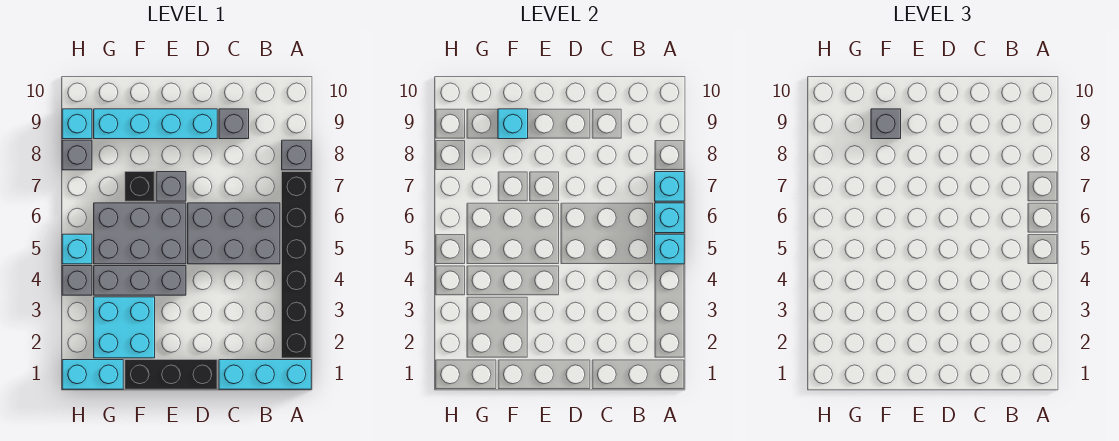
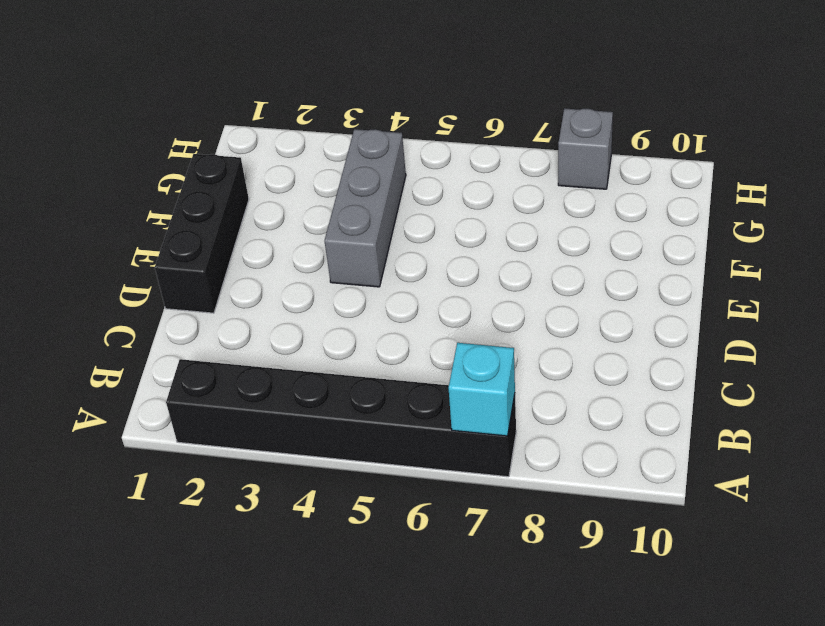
none -> cyan brick A1:C1 level 1
none -> grey brick A8 level 1
none -> grey brick B5:D6 level 1

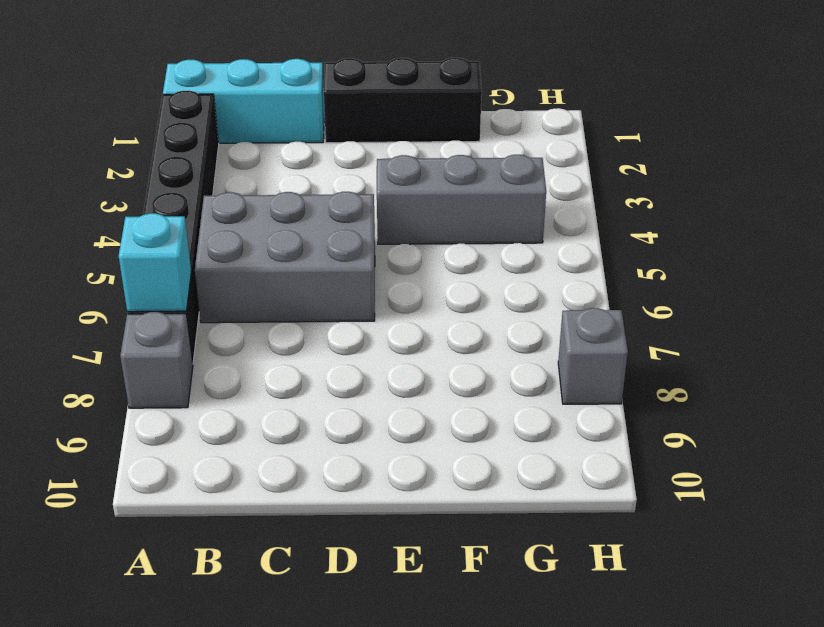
none -> grey brick C9 level 1
none -> cyan brick D9:G9 level 1
none -> grey brick E5:G6 level 1

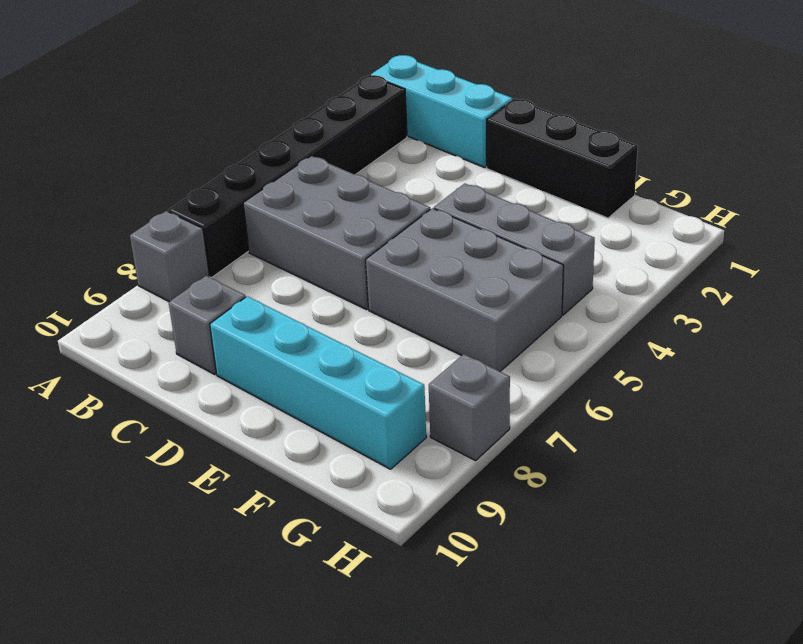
none -> grey brick E7 level 1
none -> cyan brick F2:G3 level 1
none -> black brick F7 level 1

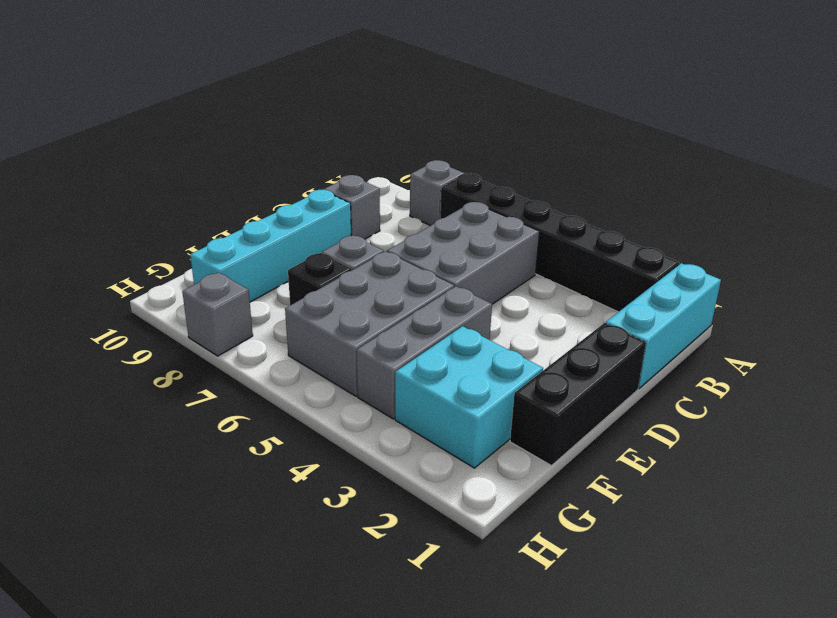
none -> cyan brick G1:H1 level 1
none -> grey brick H4 level 1
none -> cyan brick H5 level 1

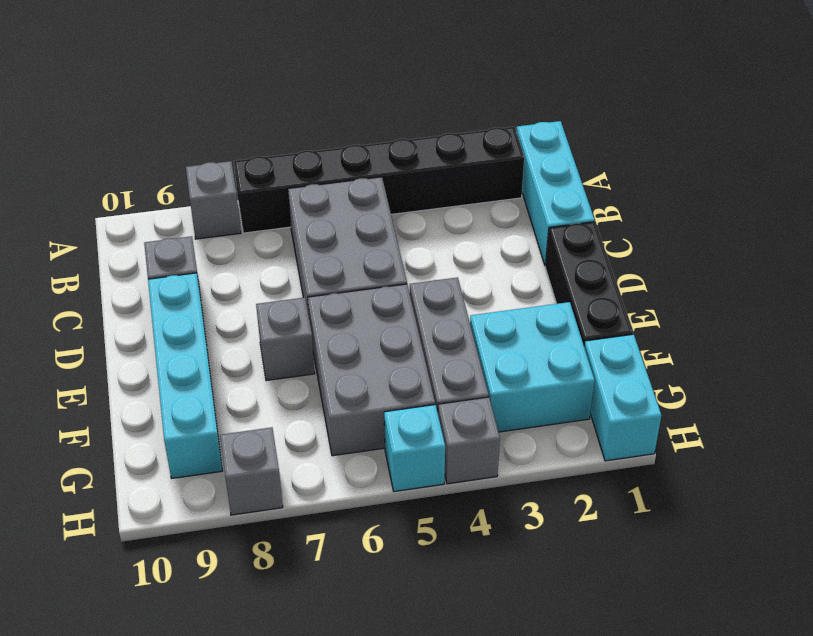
none -> black brick F7 level 1
none -> cyan brick H9 level 1
none -> cyan brick A5 level 2

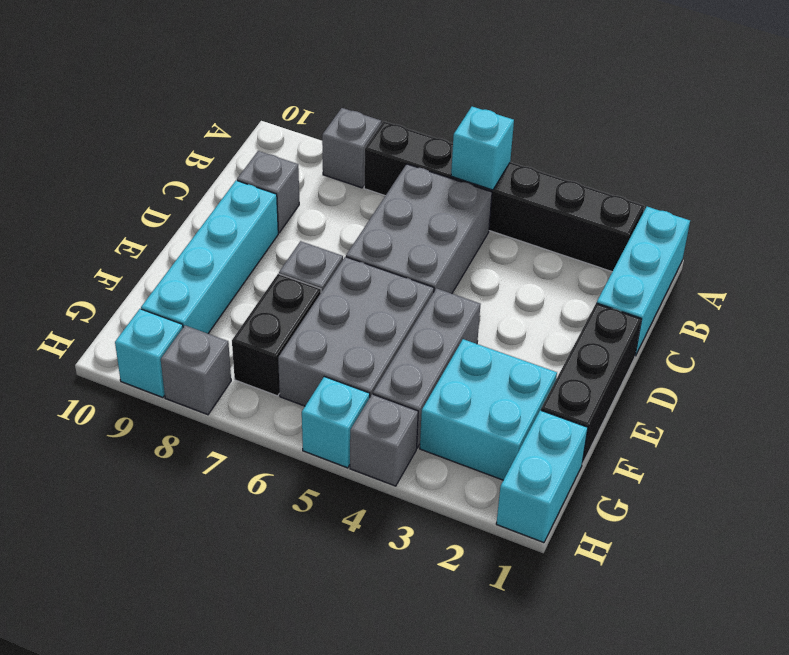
black brick F7:G7 level 1 -> black brick F7 level 1
none -> cyan brick A6 level 2
none -> cyan brick A7 level 2
none -> cyan brick F9 level 2

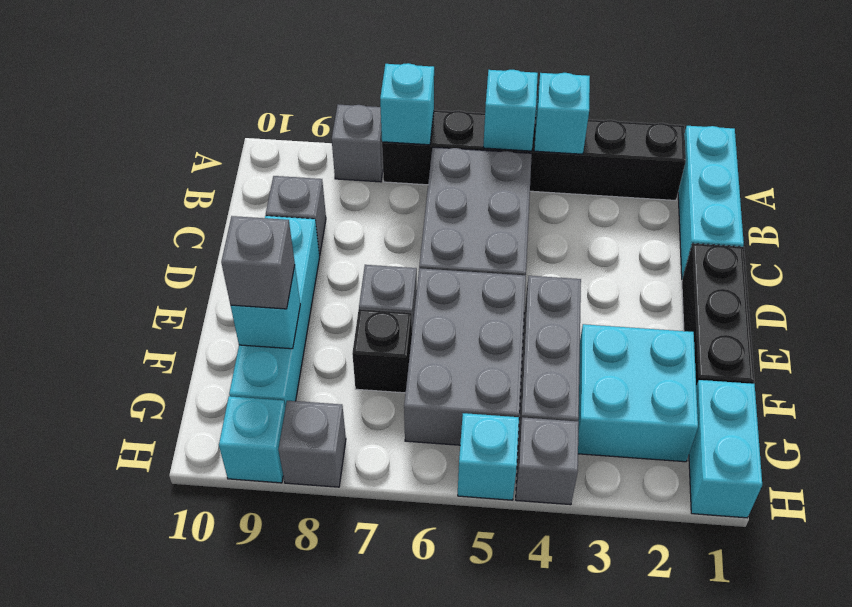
cyan brick A4 level 2 -> cyan brick A6 level 2

